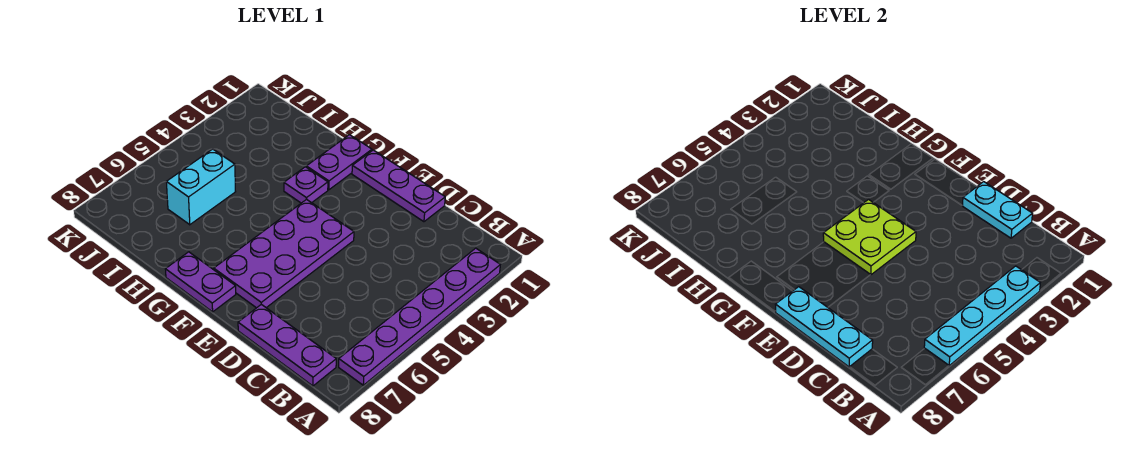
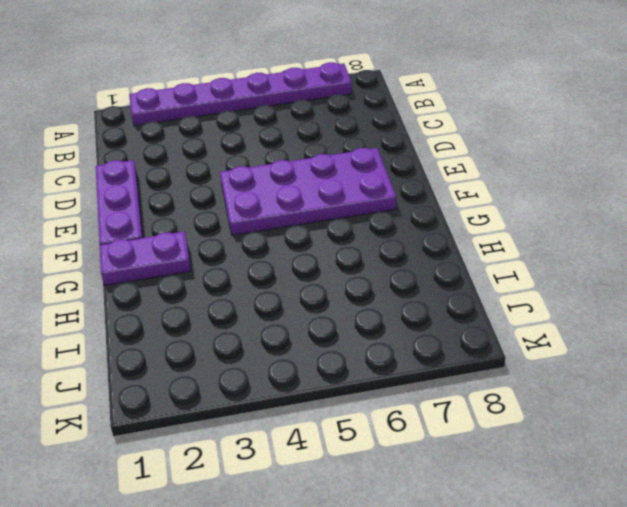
none -> purple plate B8:D8 level 1
none -> purple plate F8:G8 level 1
none -> purple plate G3 level 1

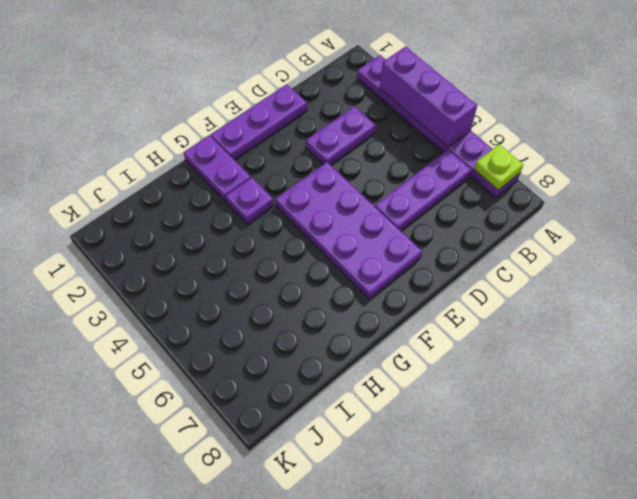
purple brick A3:A5 level 2 -> cyan plate A3:A6 level 2
lime plate A7 level 2 -> none
purple plate B6:D6 level 1 -> purple plate B8:D8 level 1
purple plate C3:D3 level 1 -> purple plate F8:G8 level 1
none -> cyan brick I5:I6 level 1
none -> cyan plate C1:D1 level 2
none -> cyan plate C8:E8 level 2

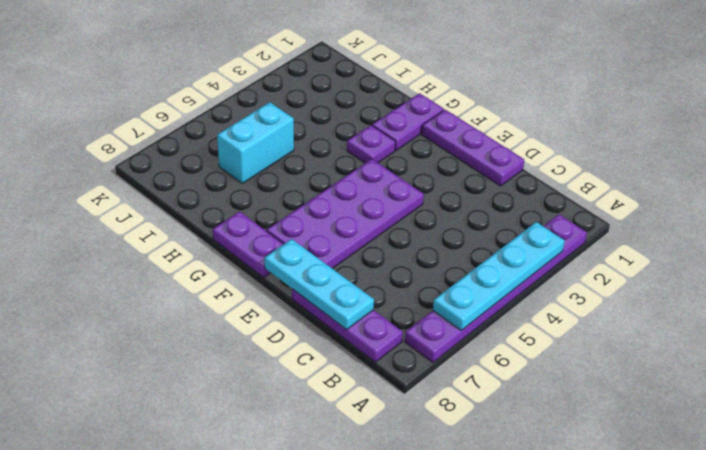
none -> cyan plate C1:D1 level 2
none -> lime plate E4:F5 level 2

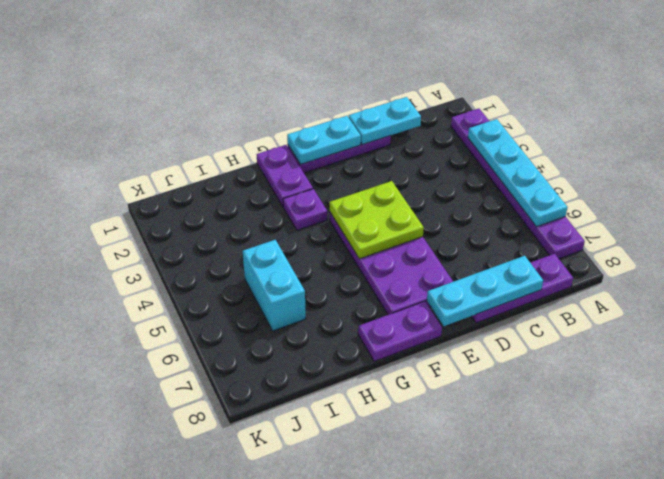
cyan plate E1:F1 level 2 -> none

